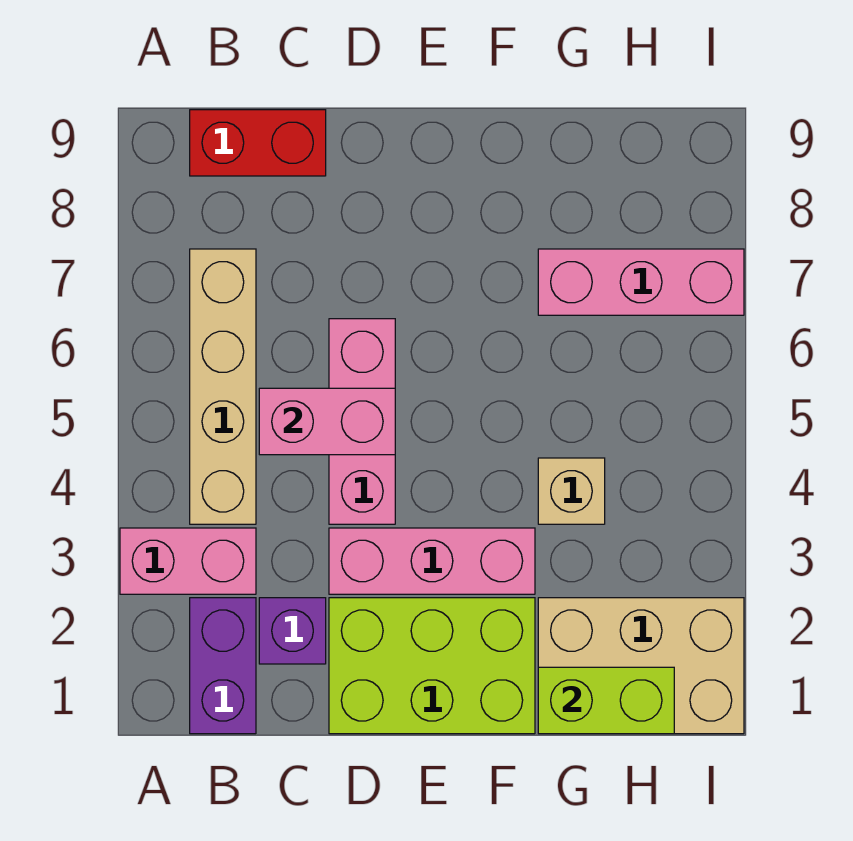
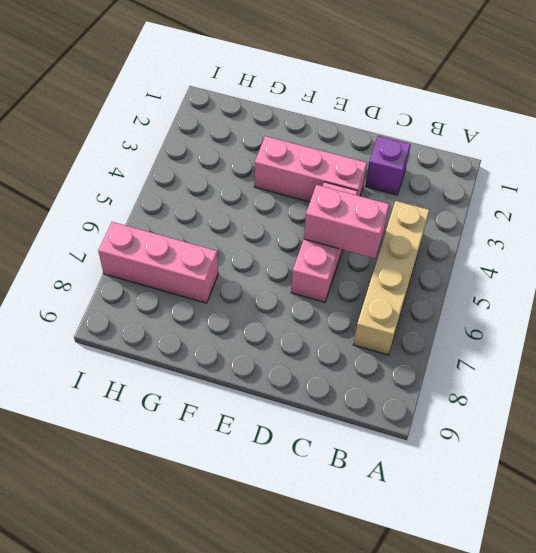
none -> pink brick A3:B3 level 1
none -> purple brick B1:B2 level 1
none -> red brick B9:C9 level 1

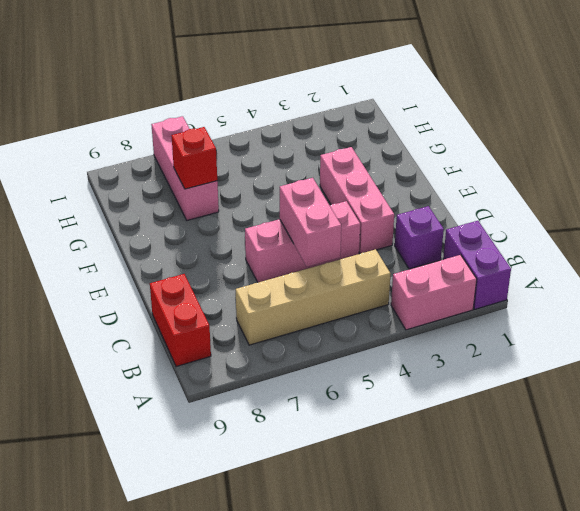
purple brick A1:B1 level 1 -> purple brick B1:B2 level 1
pink brick A2:A3 level 1 -> pink brick A3:B3 level 1
red brick G7 level 2 -> none
none -> lime brick D1:F2 level 1
none -> tan brick G1:I2 level 1
none -> tan brick G4 level 1

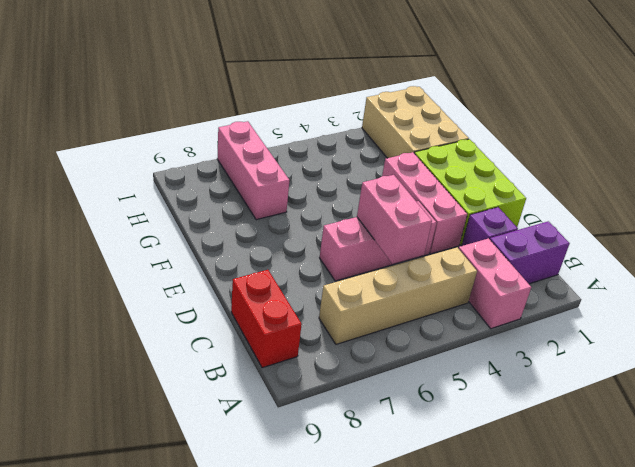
none -> tan brick G4 level 1
none -> lime brick G1:H1 level 2

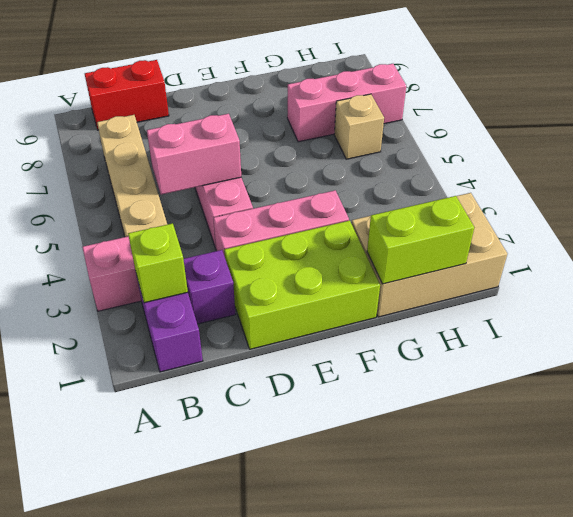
lime brick B2 level 2 -> none
tan brick H6 level 1 -> tan brick G4 level 1

